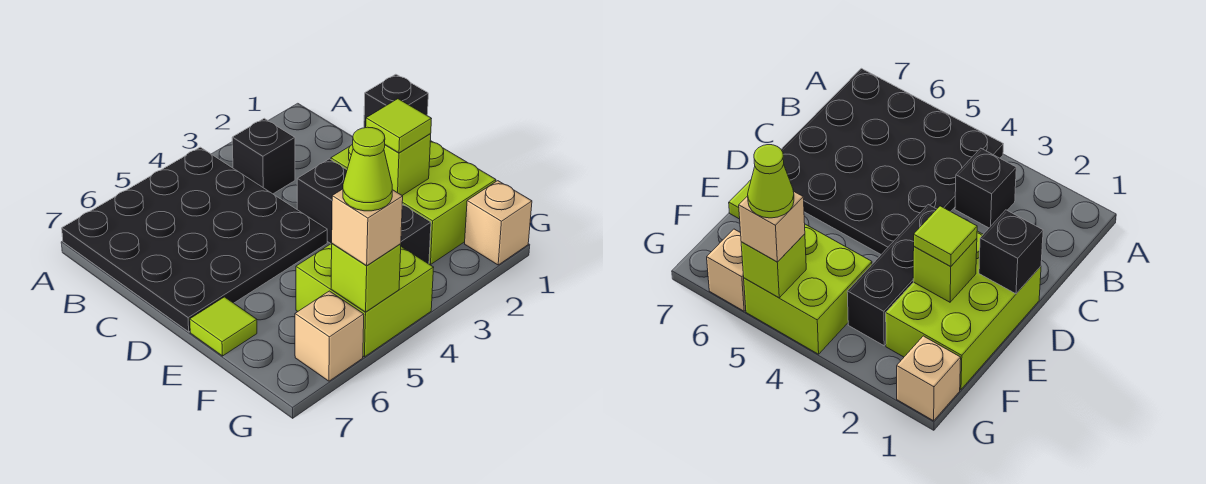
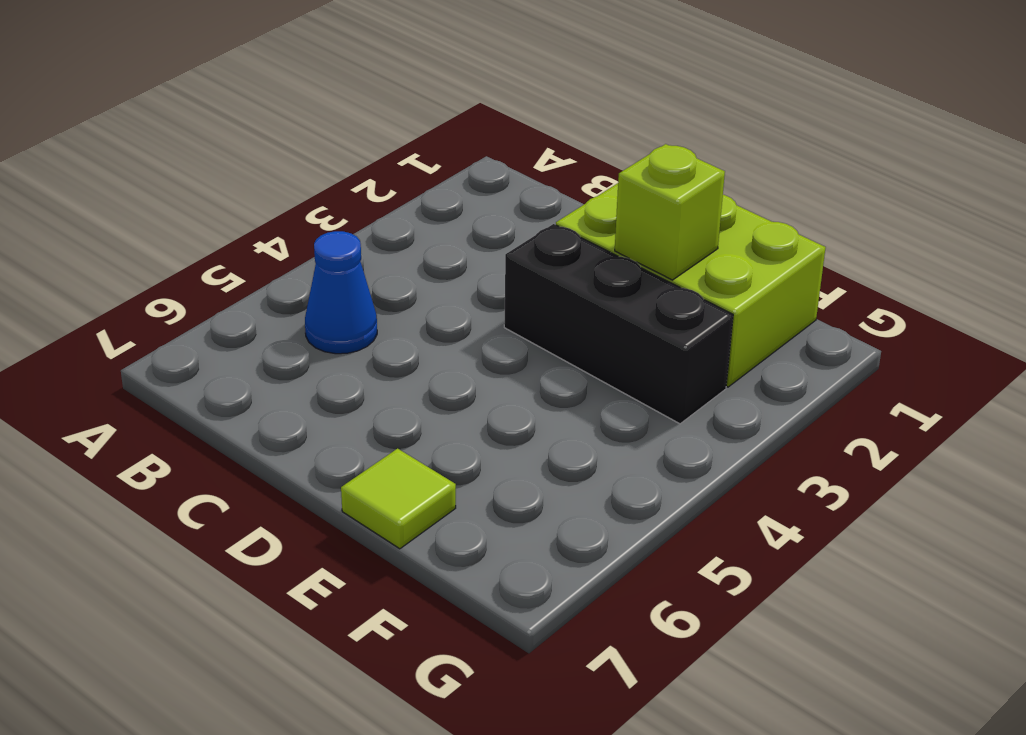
blue cone B5 level 1 -> black plate A4:D7 level 1
none -> black brick B3 level 1
none -> lime brick F4:G5 level 1
none -> tan brick G1 level 1

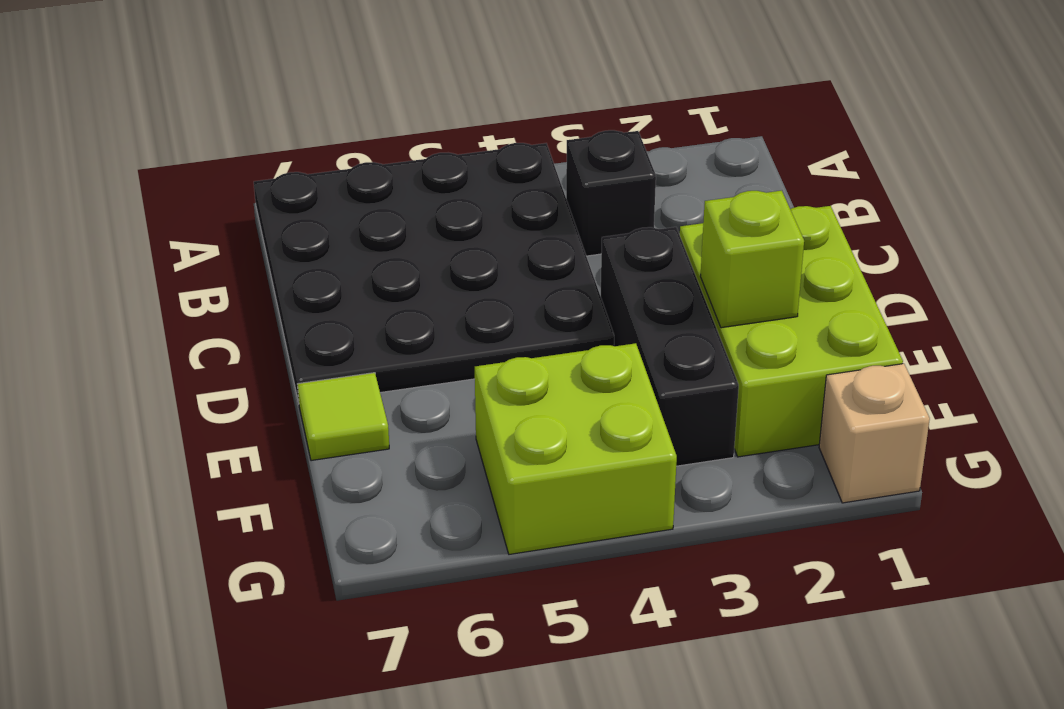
none -> tan brick G6 level 1
none -> black brick D1 level 2
none -> lime brick G5 level 2

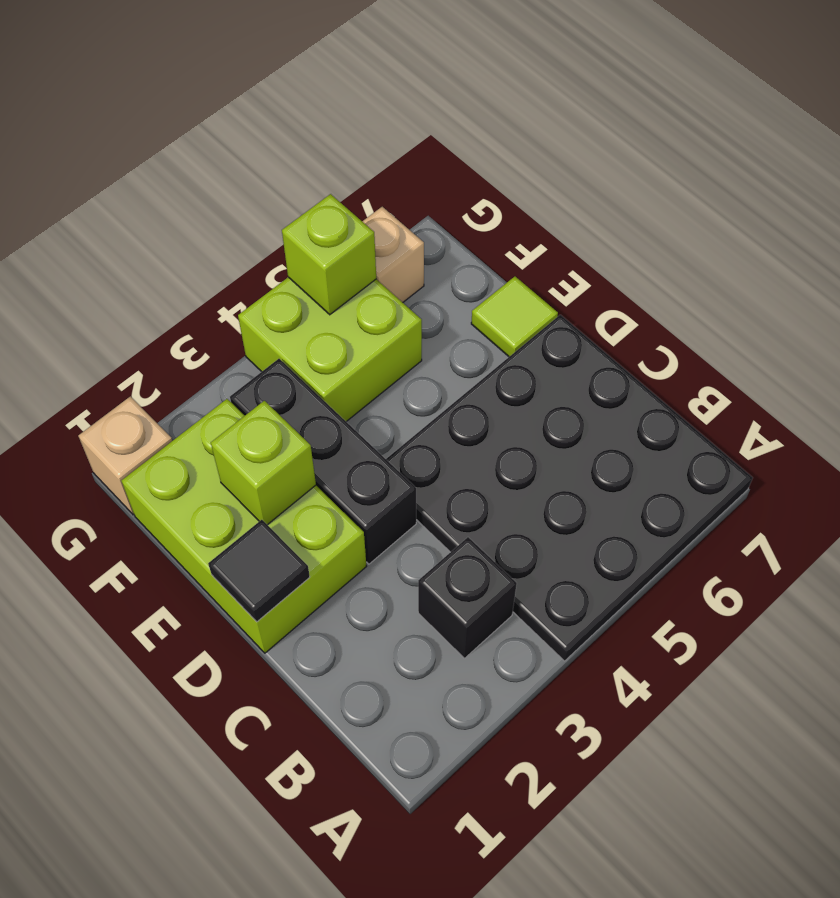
black tile D1 level 2 -> black brick D1 level 2
none -> lime tile E2 level 3
none -> tan brick G5 level 3
none -> lime cone G5 level 4

